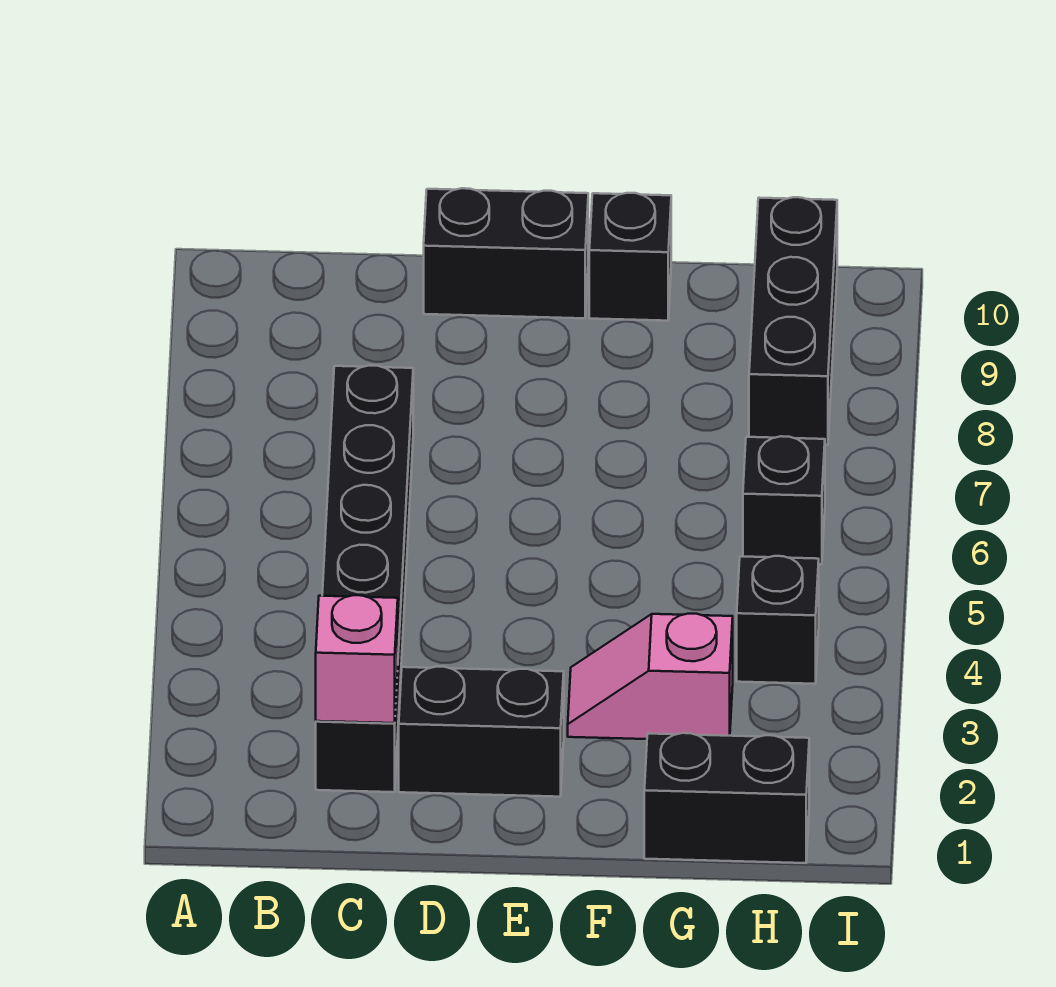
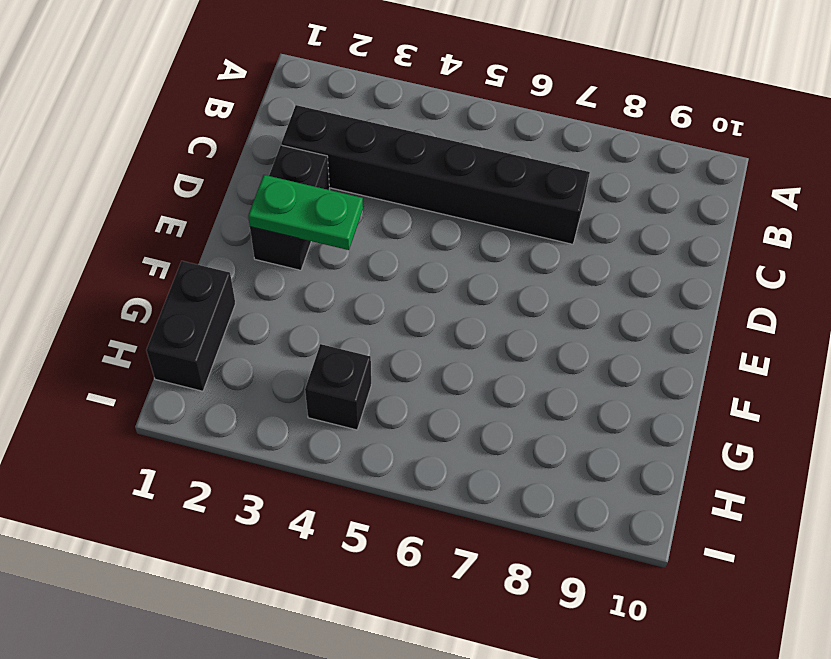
green plate E2:E3 level 2 -> none
none -> black brick D10:E10 level 1
none -> pink slope F3:G3 level 1 top G

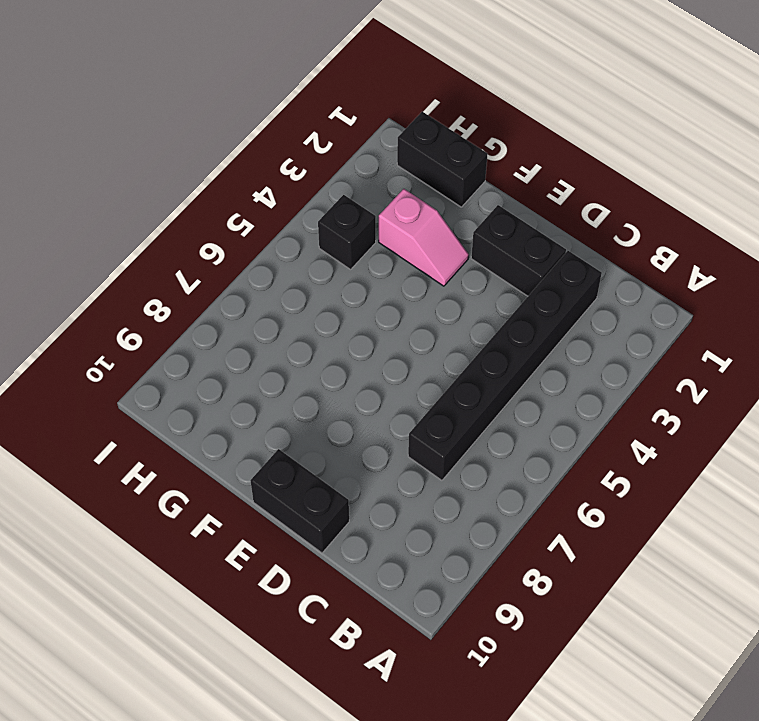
none -> black brick F10 level 1
none -> black brick H6 level 1

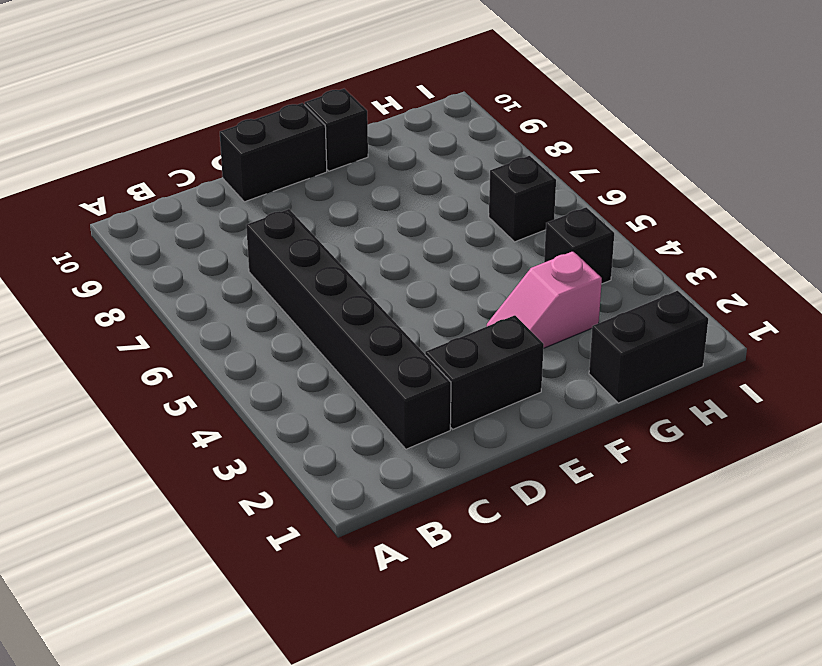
none -> black brick H8:H10 level 1
none -> pink brick C2 level 2

